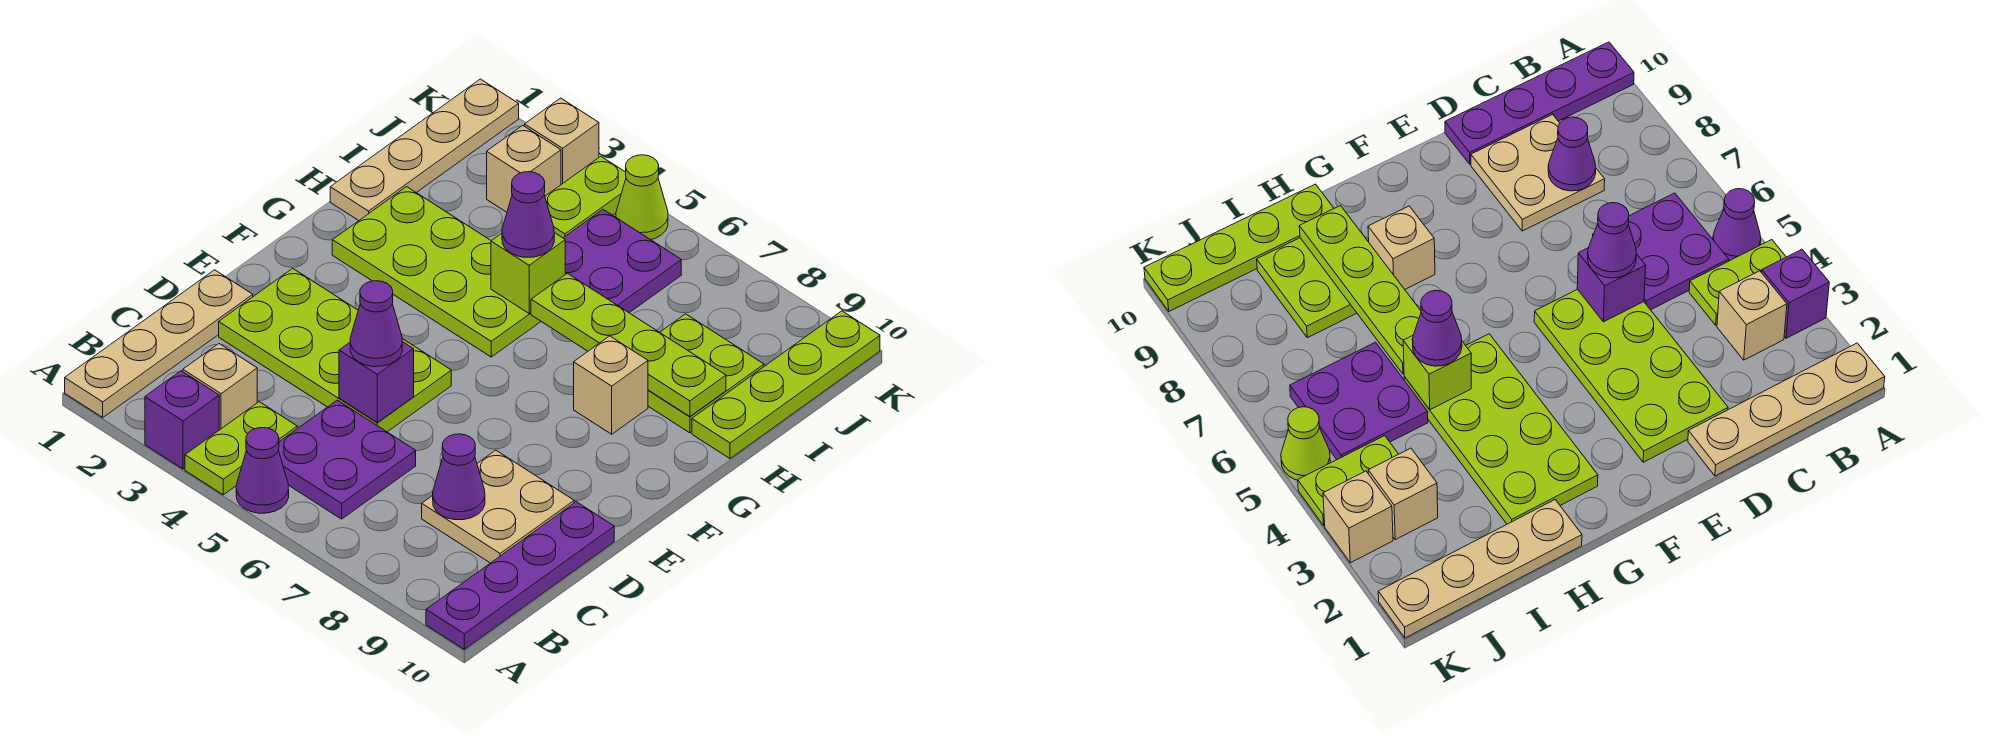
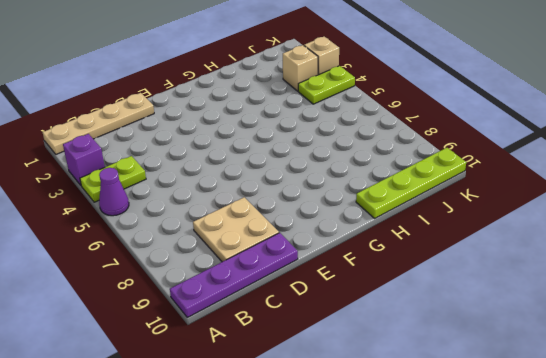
none -> tan brick B3 level 1
none -> purple plate B5:C6 level 1
none -> lime plate D2:E5 level 1

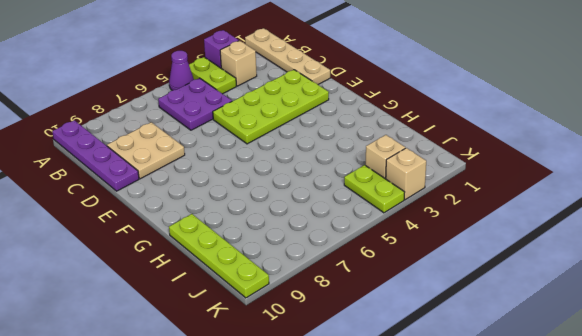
none -> lime plate G2:H5 level 1
none -> tan brick G8 level 1
none -> tan plate H1:K1 level 1

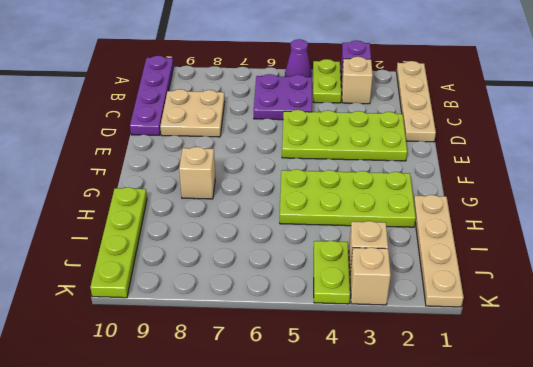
none -> lime plate H8:I9 level 1
none -> purple plate I5:J6 level 1
none -> lime cone K5 level 1

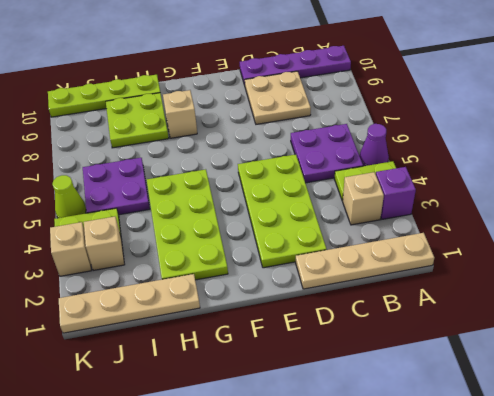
none -> purple cone C8 level 2
none -> purple brick D5 level 2
none -> lime brick H5 level 2

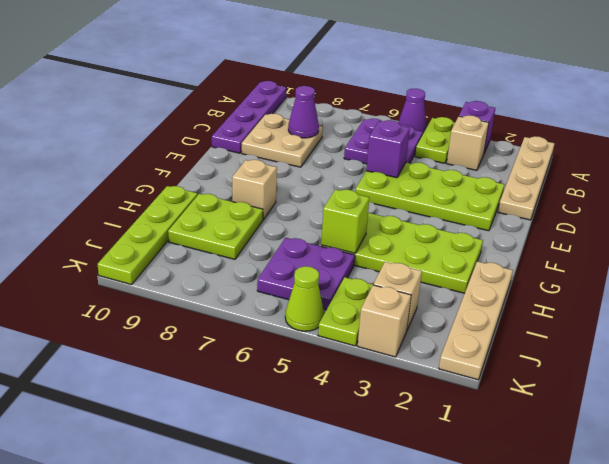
none -> lime plate H6:H9 level 2
none -> purple cone D5 level 3
none -> purple cone H5 level 3

